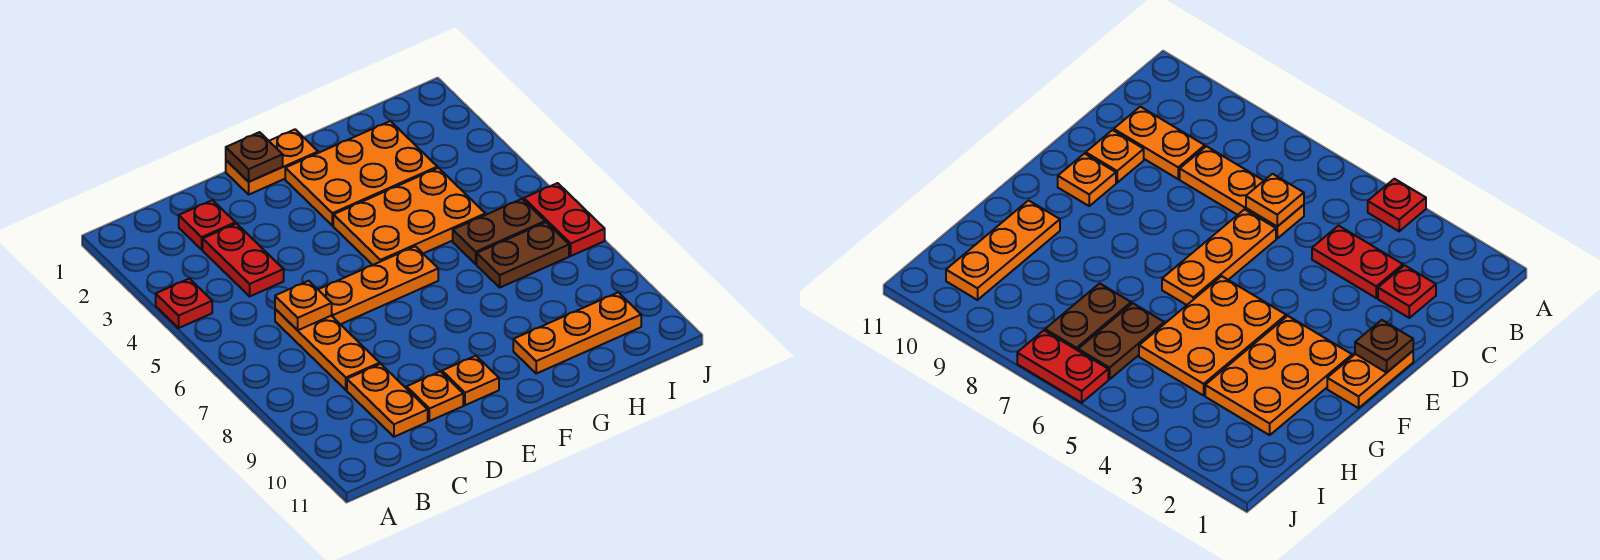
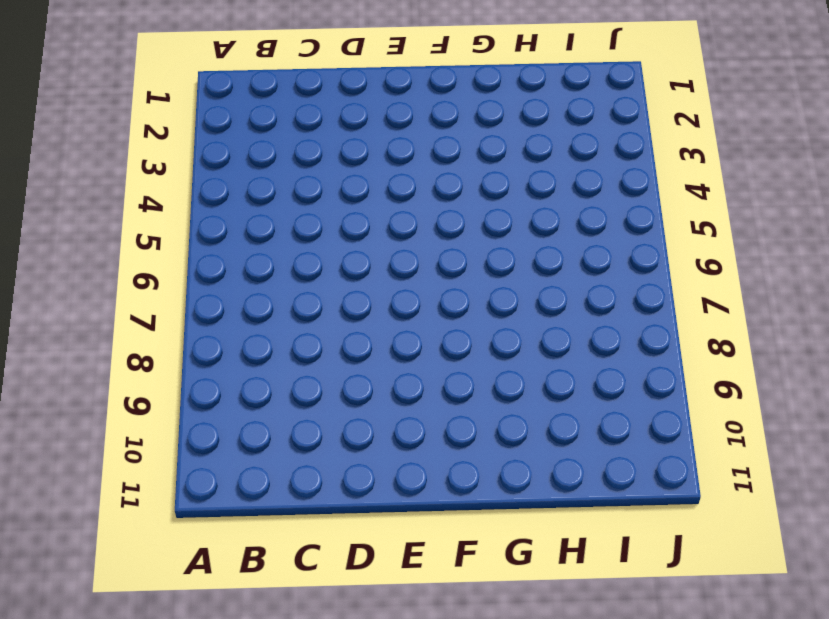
none -> red plate A4 level 1
none -> red plate C2 level 1
none -> red plate C3:C4 level 1

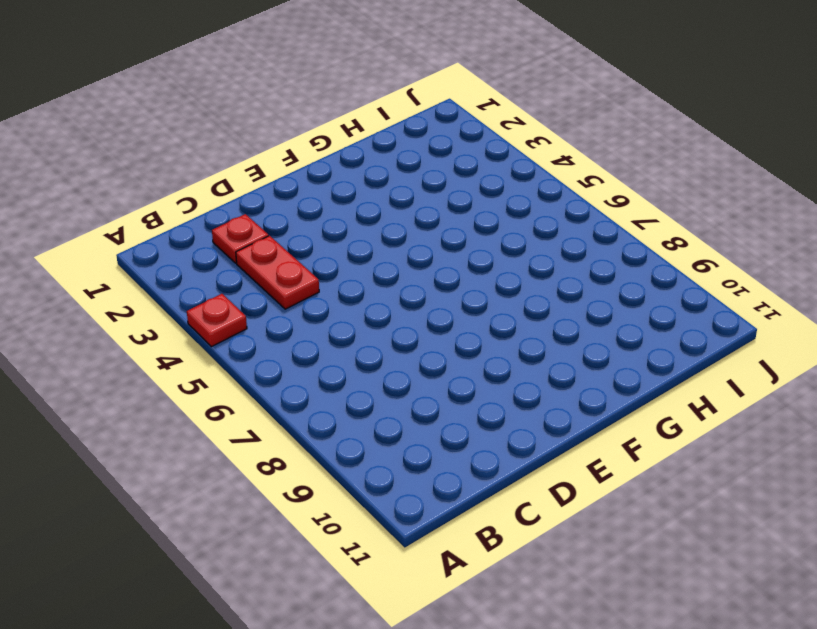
none -> orange plate C6:C8 level 1
none -> orange plate C9:C10 level 1
none -> orange plate D6:F6 level 1

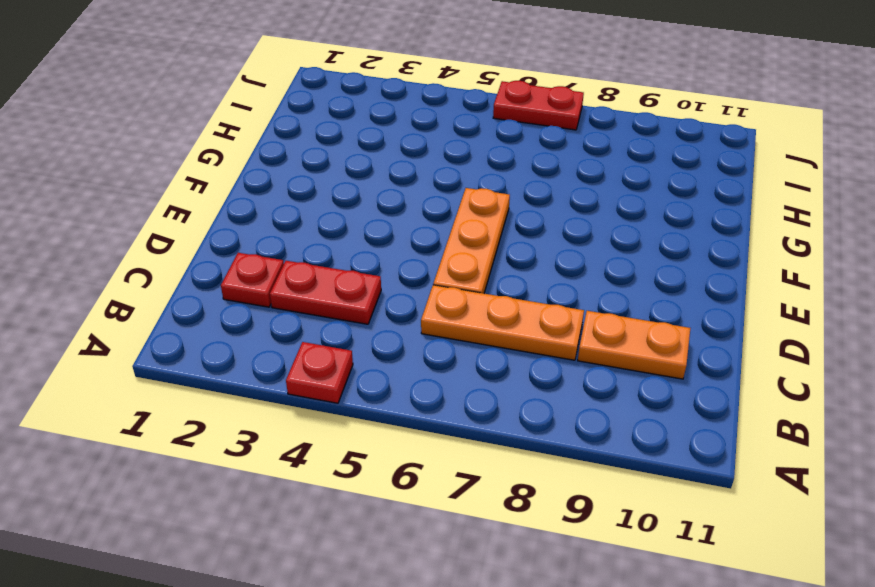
none -> orange plate D10 level 1
none -> orange plate E1:F1 level 1
none -> orange plate E10 level 1

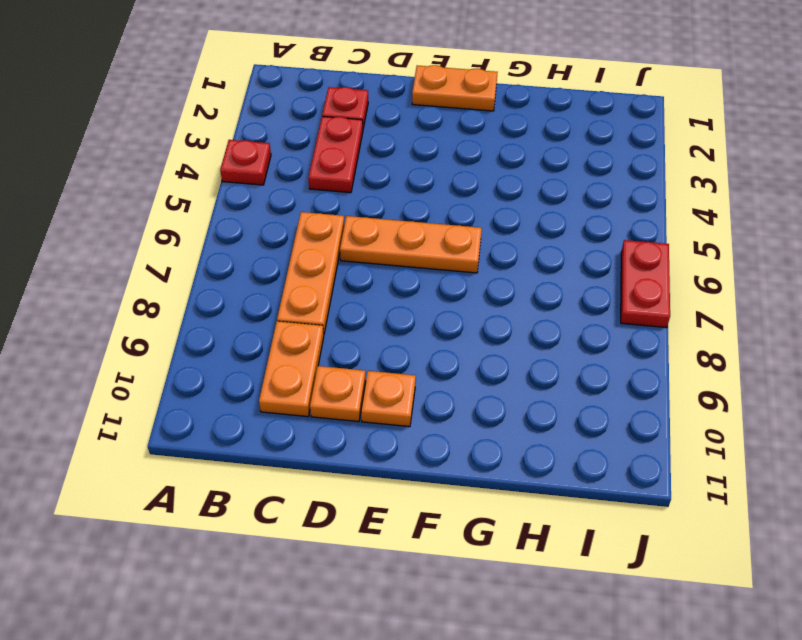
none -> orange plate F2:H3 level 1
none -> orange plate F4:H5 level 1
none -> orange plate G10:I10 level 1

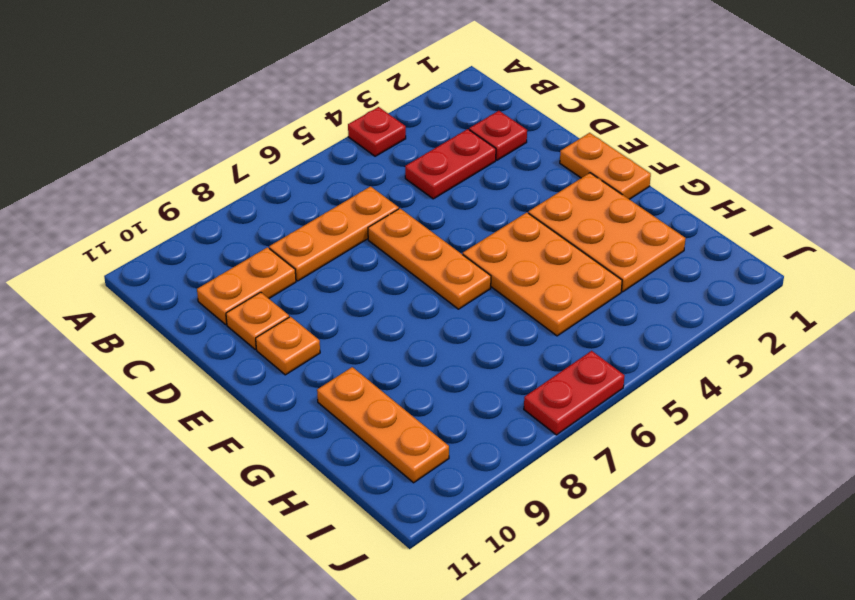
none -> brown plate H6:I6 level 1
none -> brown plate H7:I7 level 1
none -> orange plate C6 level 2

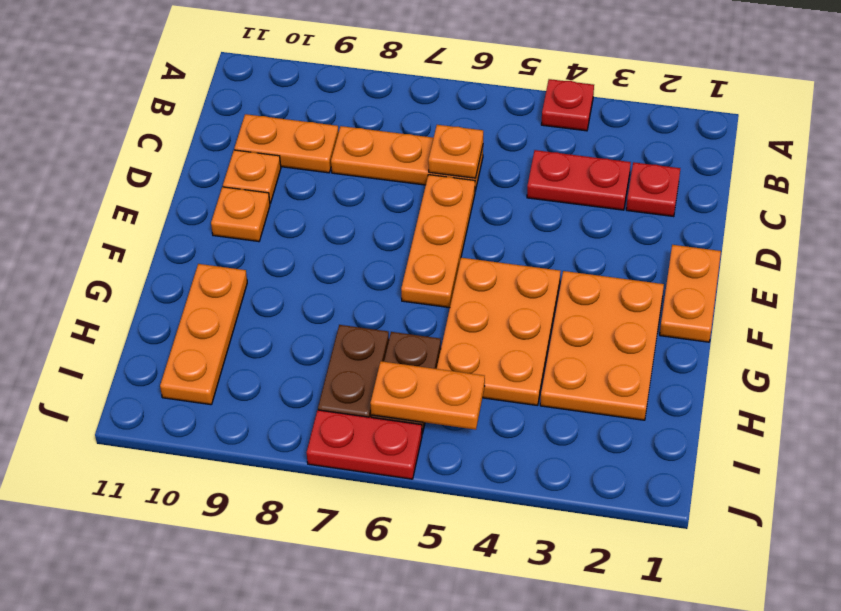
orange plate I5:I6 level 2 -> none
none -> brown plate E1 level 2

